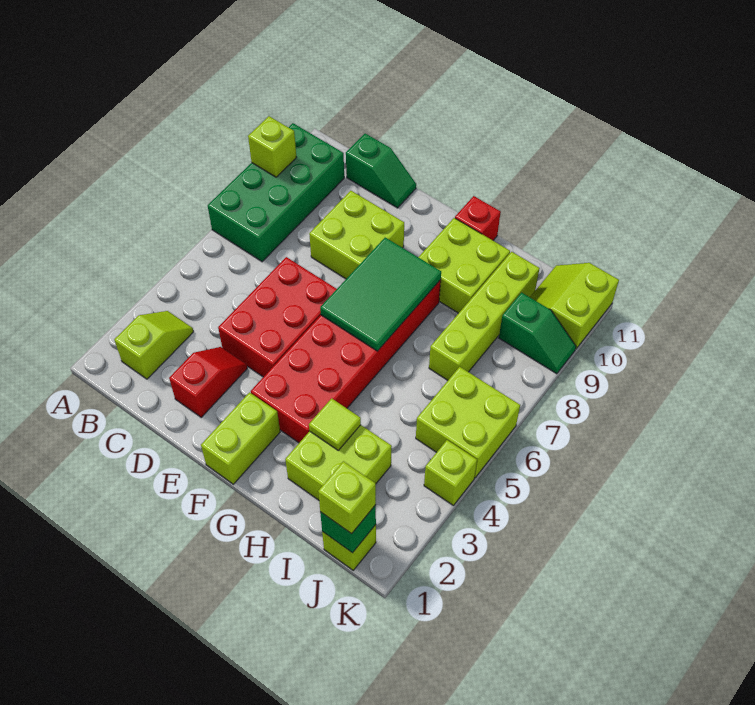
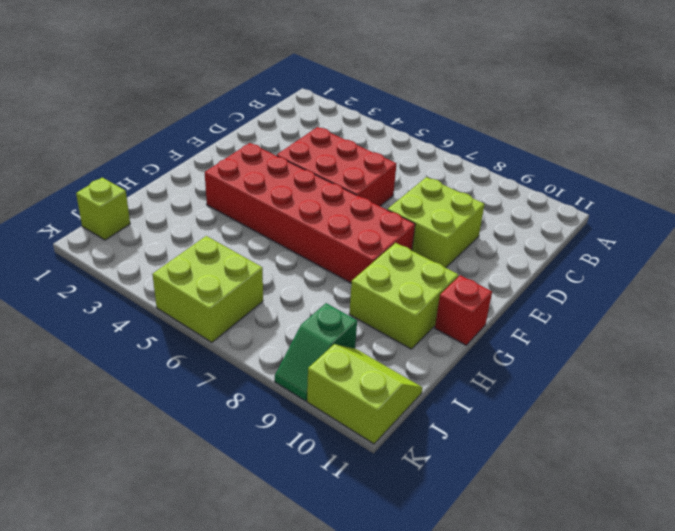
none -> green brick A7:B10 level 1
none -> lime slope B2:B3 level 1 top 2
none -> green slope C11:D11 level 1 top C

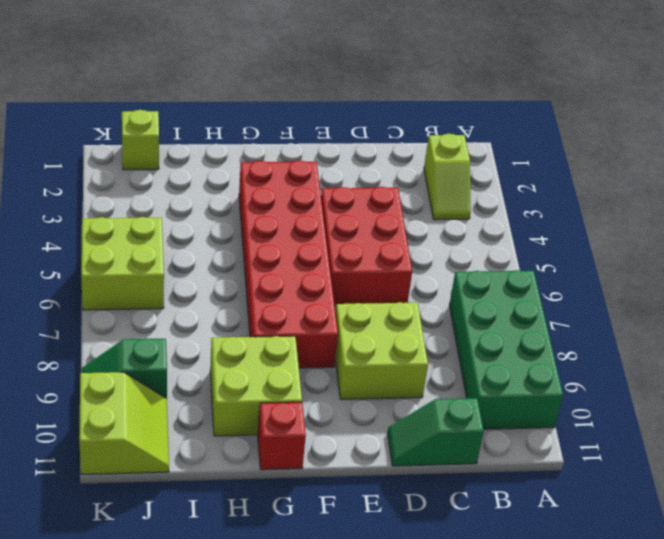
none -> red slope D2:D3 level 1 top 2
none -> lime brick F1:F2 level 1
none -> lime brick H2:I3 level 1

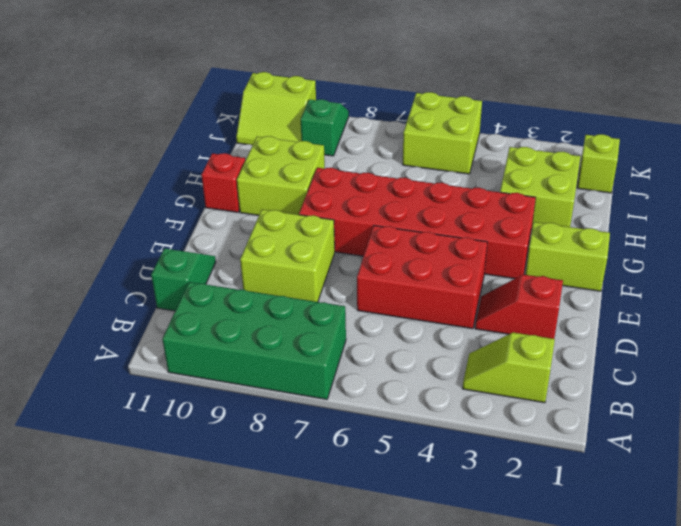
none -> lime brick I7:I10 level 1
none -> lime brick K4 level 1
none -> lime brick A9 level 2

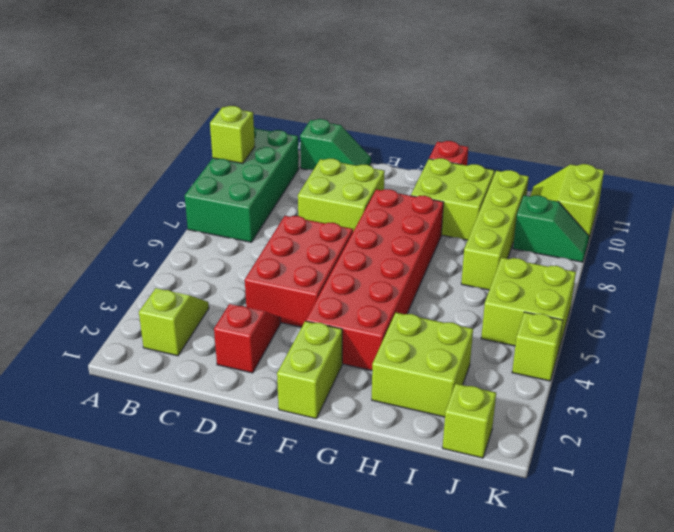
none -> green tile F6:G8 level 2
none -> lime tile H3 level 2
none -> green brick J1 level 2

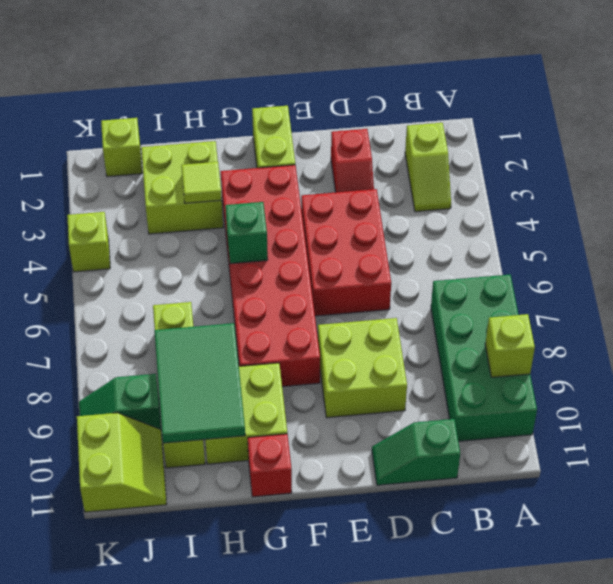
green brick G5 level 2 -> green brick J1 level 2
green tile H8:I10 level 2 -> green tile F6:G8 level 2
none -> lime brick J5:K6 level 1
none -> lime brick J1 level 3

